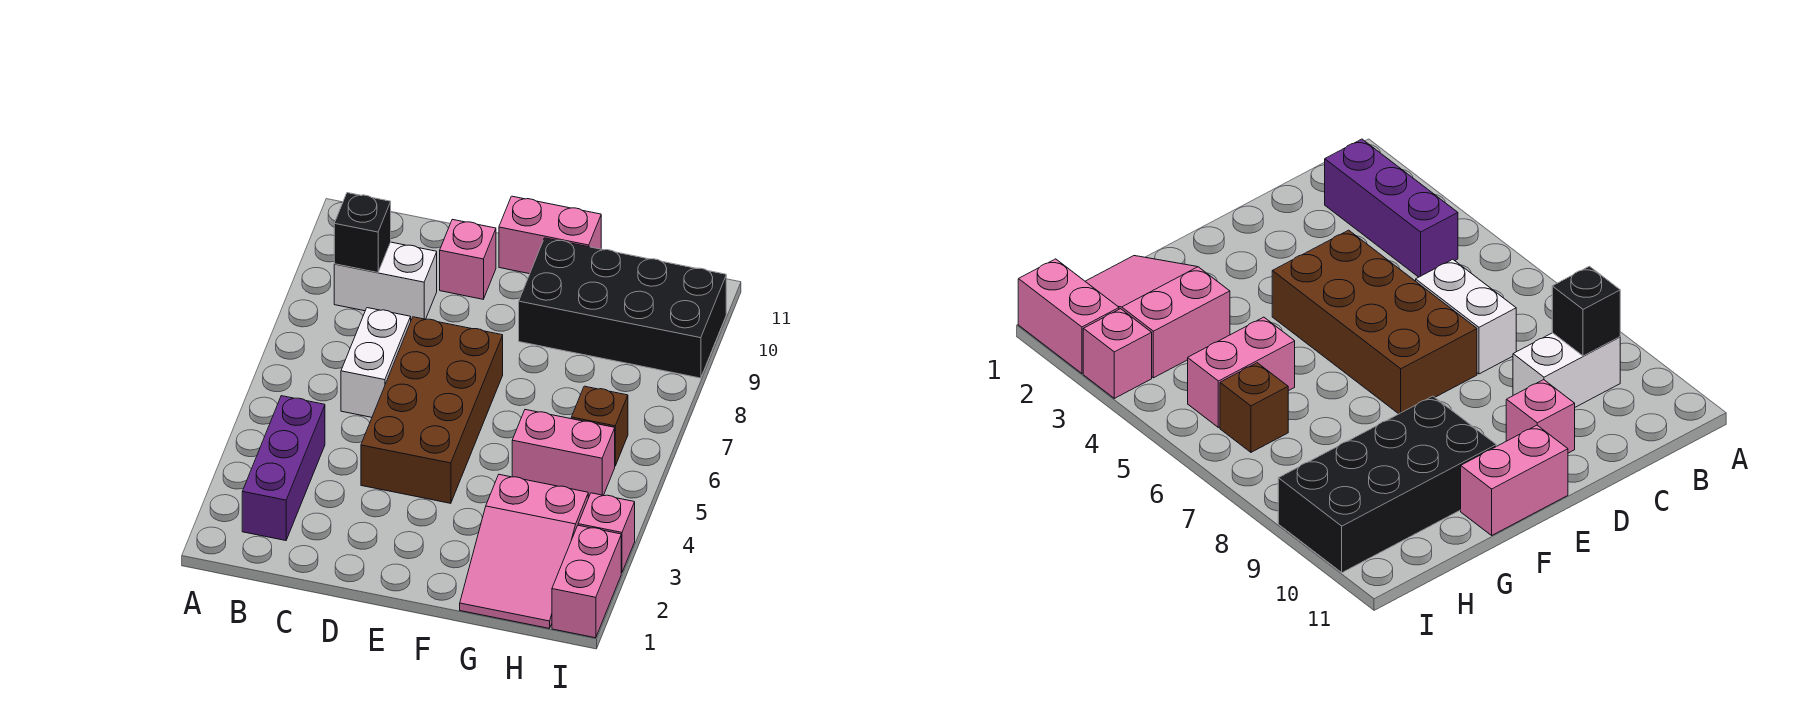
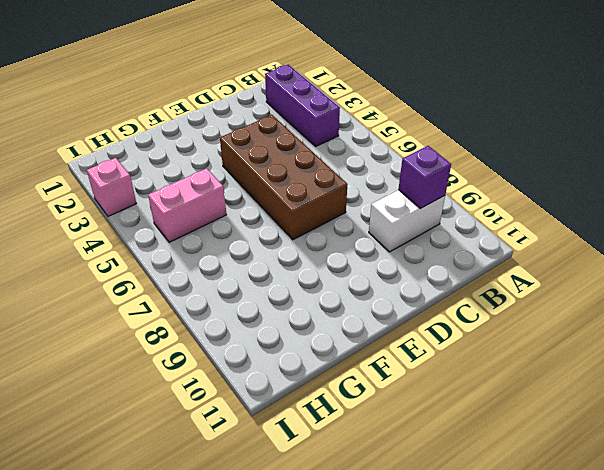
purple brick B9 level 2 -> black brick B9 level 2
none -> white brick C6:C7 level 1
none -> pink brick D10 level 1
none -> pink brick E11:F11 level 1

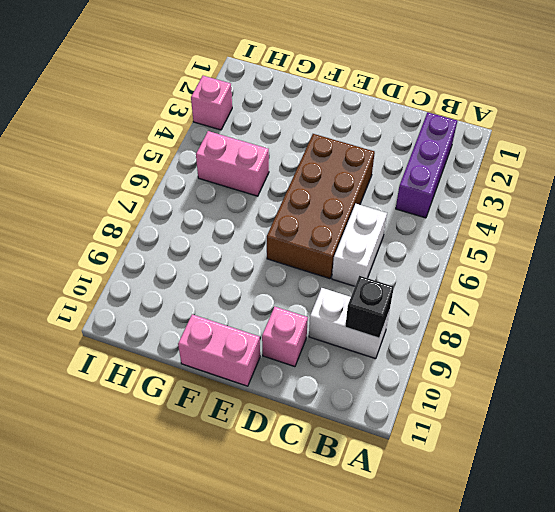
none -> black brick F9:I10 level 1
none -> pink slope G1:H3 level 1 top 3
none -> brown brick H6 level 1

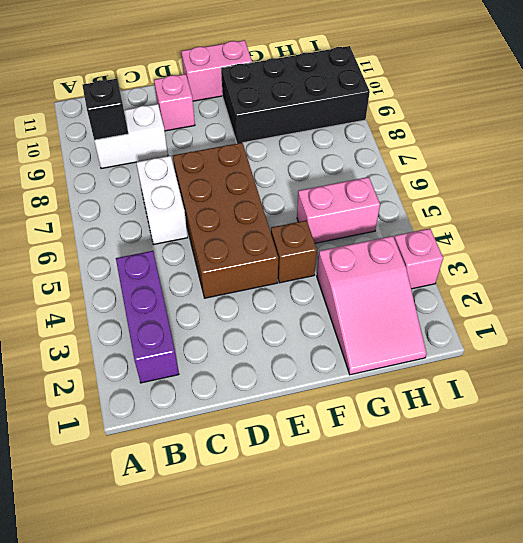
brown brick F4 level 1 -> brown brick H6 level 1
none -> pink brick I1:I2 level 1

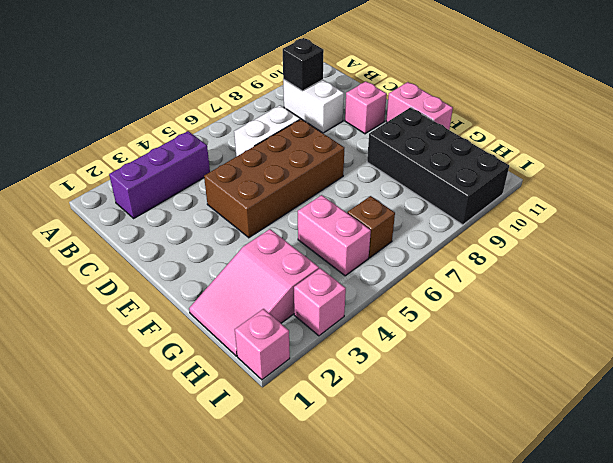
pink brick I1 level 1 -> pink brick I1:I2 level 1

